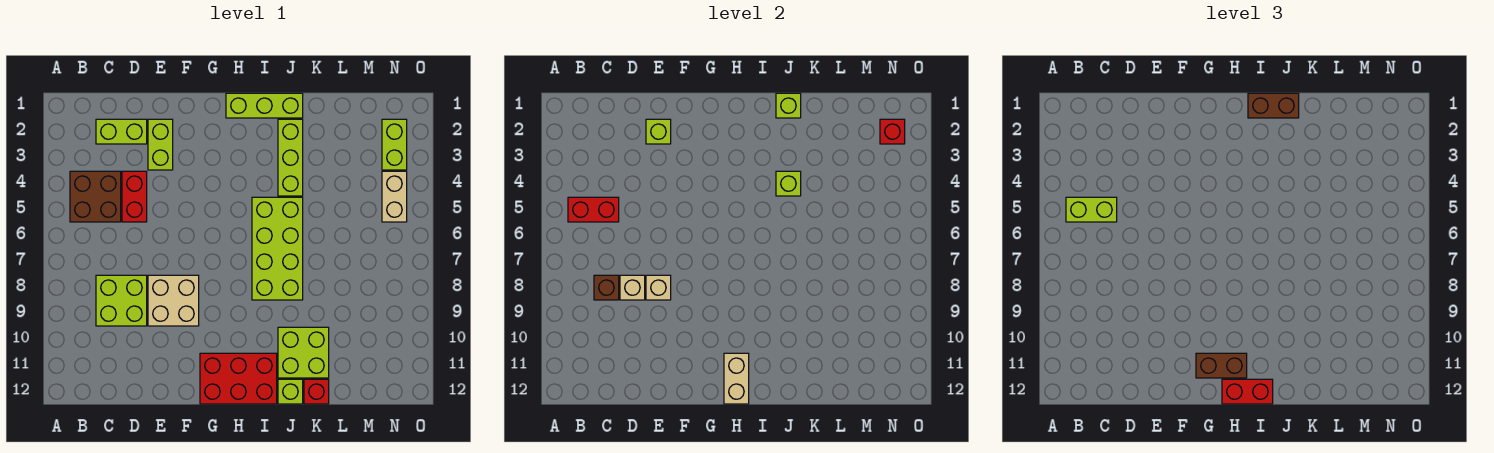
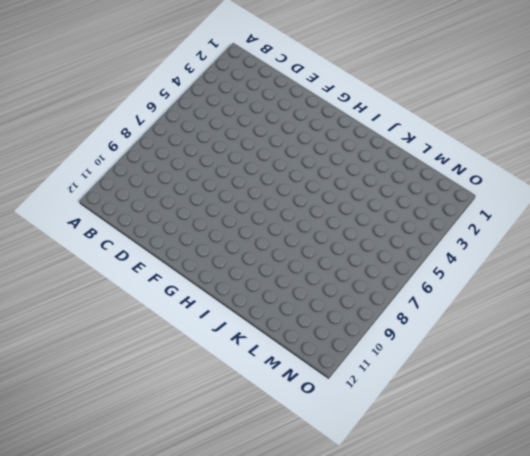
none -> brown brick B4:C5 level 1
none -> lime brick C2:D2 level 1
none -> lime brick C8:D9 level 1

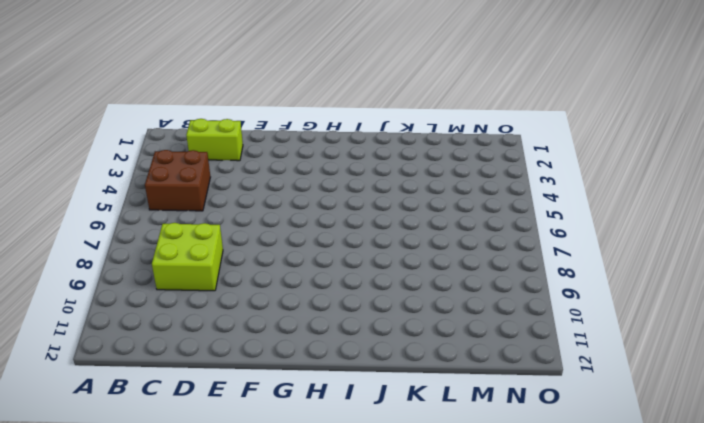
none -> red brick D4:D5 level 1
none -> lime brick E2:E3 level 1
none -> tan brick E8:F9 level 1

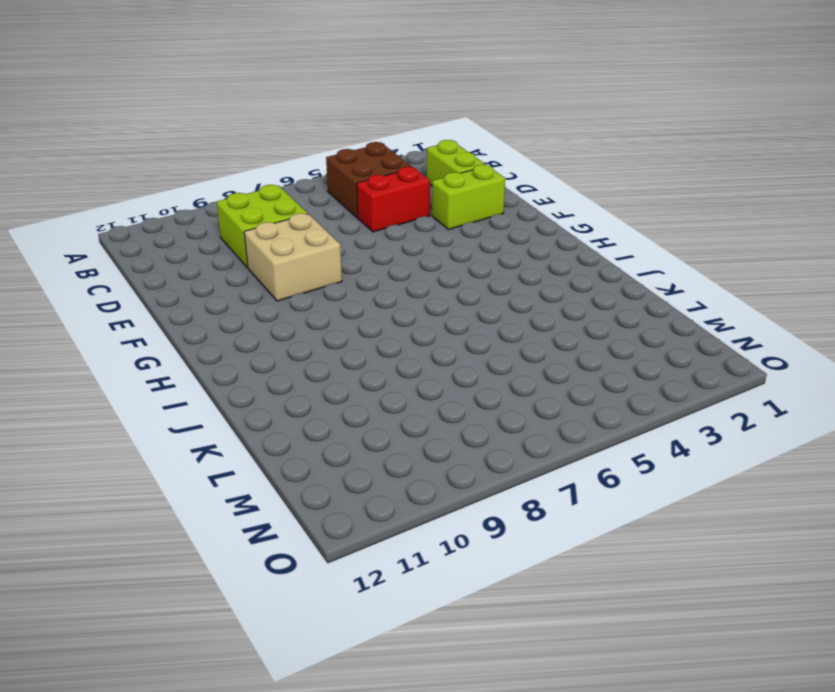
none -> red brick G11:I12 level 1
none -> lime brick H1:J1 level 1
none -> lime brick I5:J8 level 1

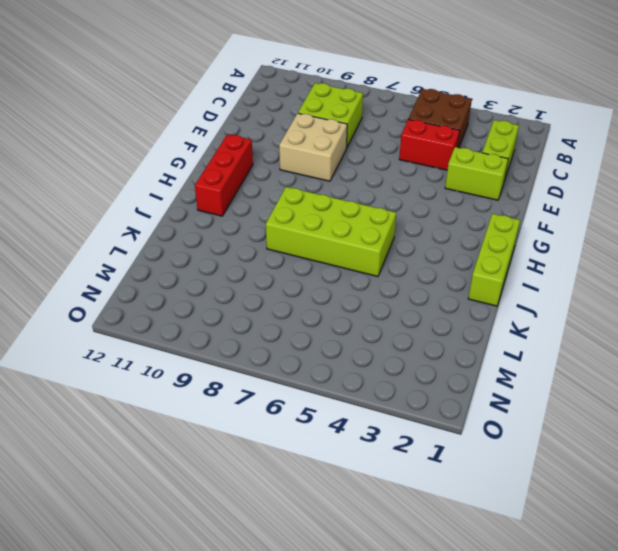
red brick G11:I11 level 1 -> red brick G11:I12 level 1
none -> lime brick J2:J4 level 1
none -> lime brick J10:K11 level 1
none -> lime brick J12 level 1

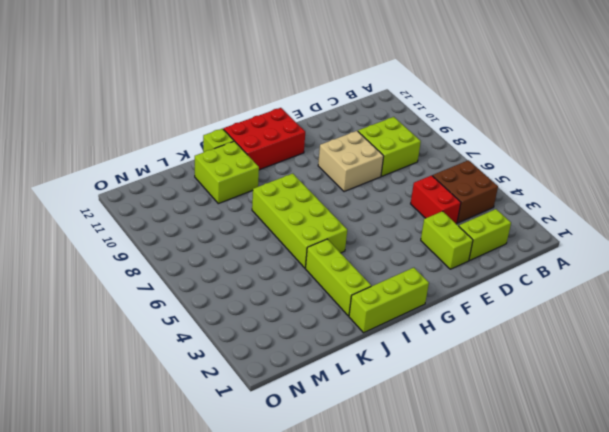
none -> red brick K12 level 1
none -> lime brick N2:N3 level 1
none -> tan brick N4:N5 level 1

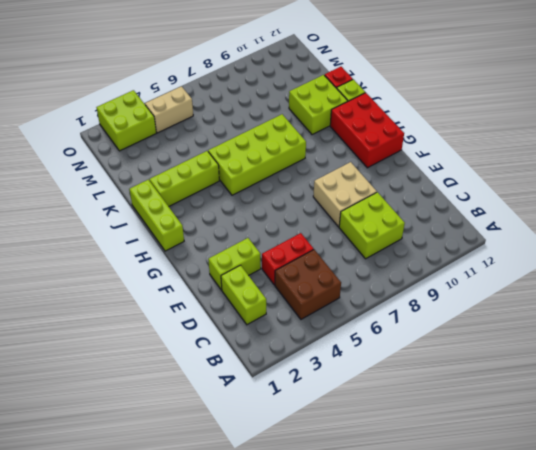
lime brick N2:O3 level 1 -> lime brick N2:N3 level 1
none -> red brick B5:C5 level 2
none -> brown brick C8 level 2
none -> tan brick D8 level 2

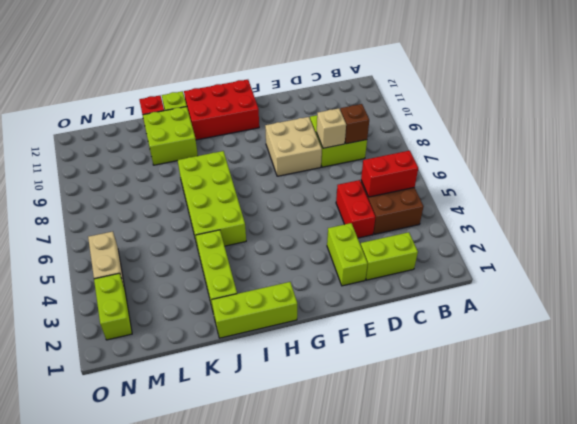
none -> lime brick E2 level 2
none -> tan brick E8 level 2
none -> tan brick H11:H12 level 2

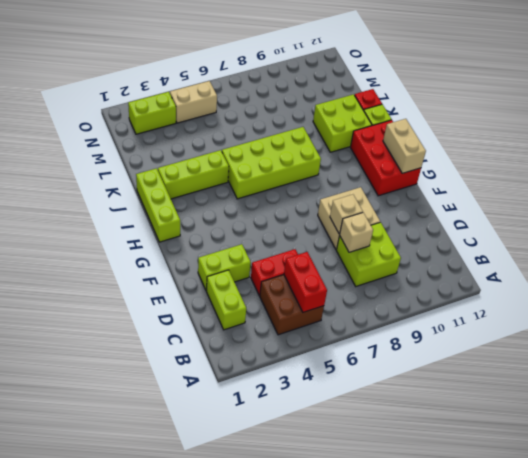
tan brick G12:H12 level 2 -> tan brick H11:H12 level 2
none -> brown brick C8 level 2
none -> lime brick E2 level 2
none -> lime brick J1 level 2

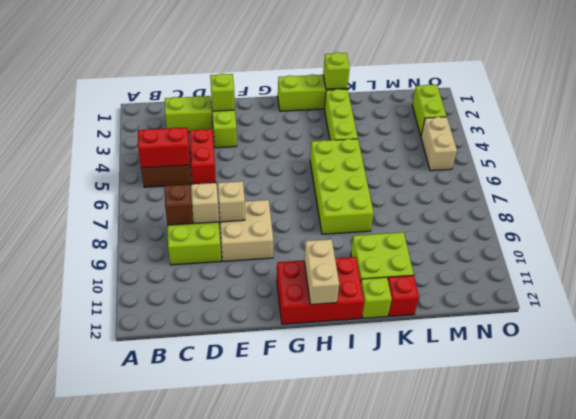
none -> lime brick J4 level 2
none -> red brick N2 level 2
none -> lime brick B5:C5 level 3

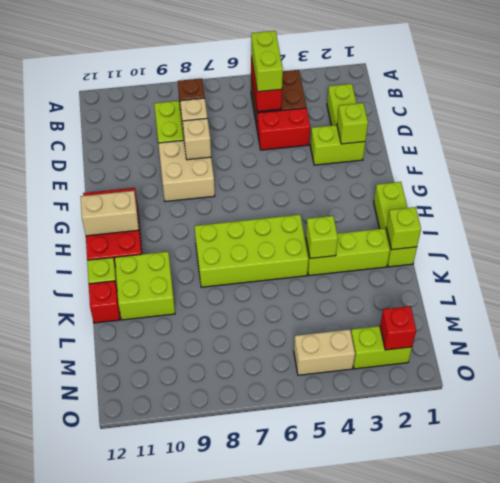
none -> brown brick G11:H11 level 3
none -> red brick H12:I12 level 3
none -> brown brick I1:J1 level 3

